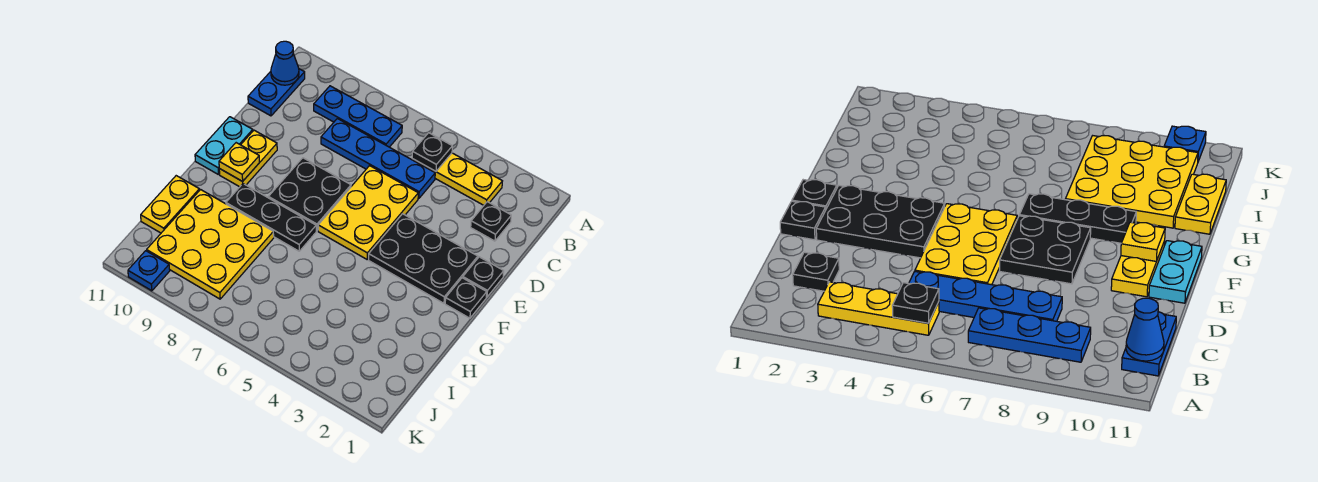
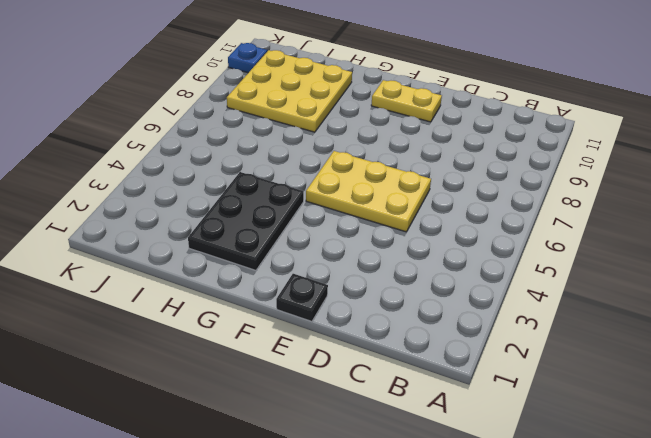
black plate G2:H4 level 1 -> black plate E2:F4 level 1
none -> yellow plate B3:B5 level 1
none -> blue plate B7:B9 level 1
none -> blue plate B11:C11 level 1

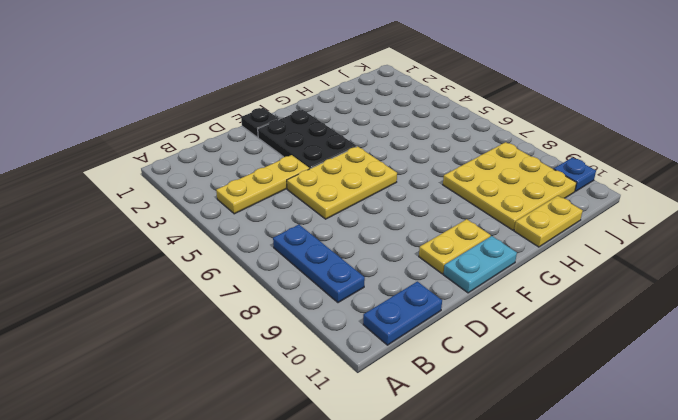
yellow plate B4:D4 level 1 -> yellow plate B3:B5 level 1
none -> black plate C2 level 1
none -> blue plate C5:C8 level 1
none -> black plate E7:F8 level 1

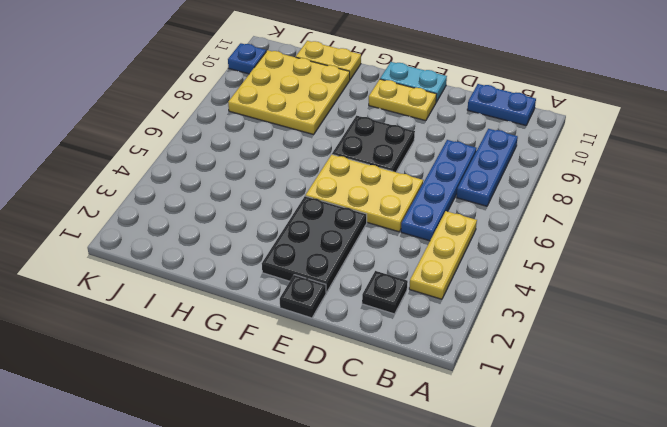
none -> black plate F1 level 1
none -> black plate G7:G9 level 1
none -> black plate B5 level 2

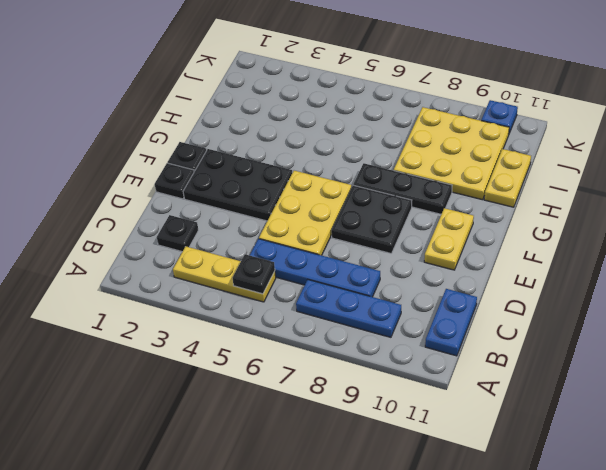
none -> cyan plate E11:F11 level 1
none -> blue cone B11 level 2
none -> yellow plate F10 level 2

